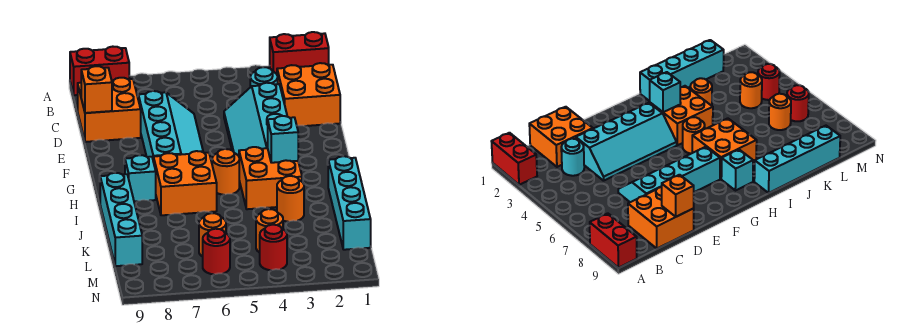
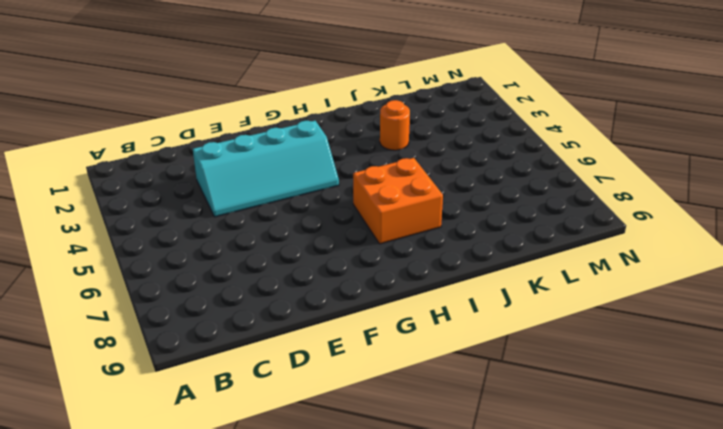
none -> red brick A1:A2 level 1
none -> red brick A8:A9 level 1
none -> orange brick C1:D2 level 1

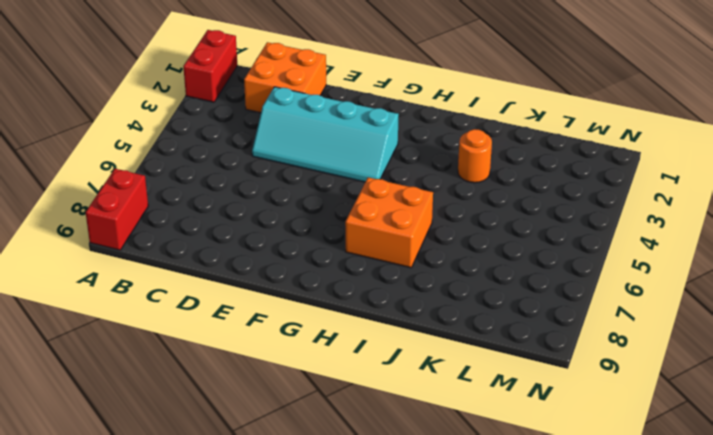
none -> cyan round brick C3 level 1
none -> orange brick C8:D9 level 1
none -> cyan slope D6:G7 level 1 top 7

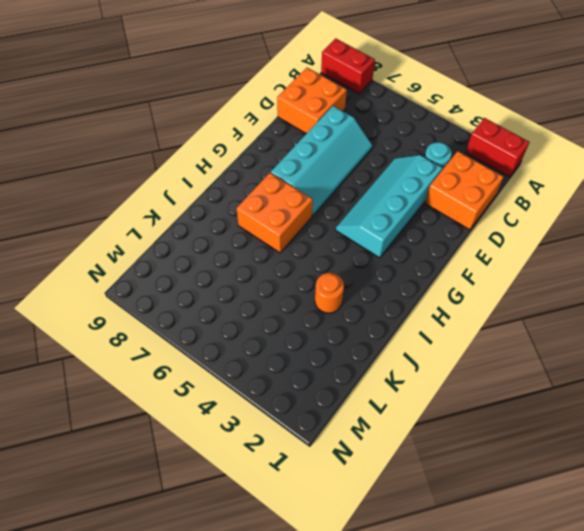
none -> orange brick H3:I4 level 1
none -> orange round brick H5 level 1
none -> cyan brick H8 level 1

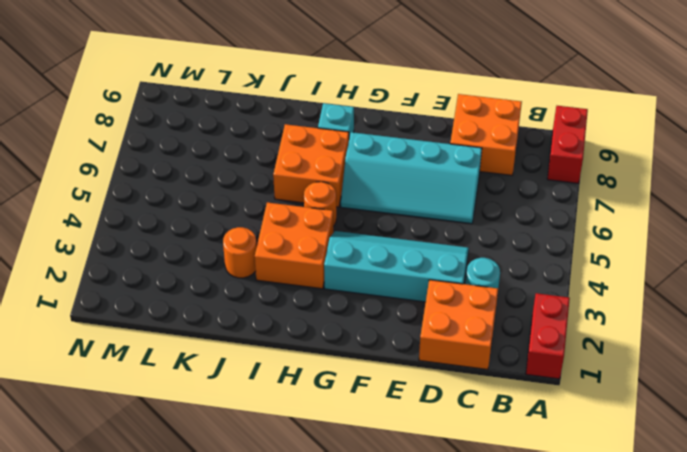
none -> cyan brick I1:L1 level 1
none -> cyan brick I9:L9 level 1
none -> orange round brick L4 level 1

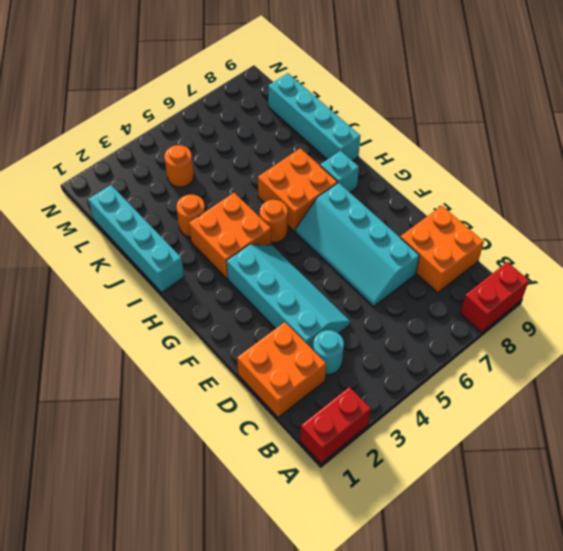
none -> orange round brick L6 level 1
none -> red round brick M4 level 1
none -> red round brick M6 level 1

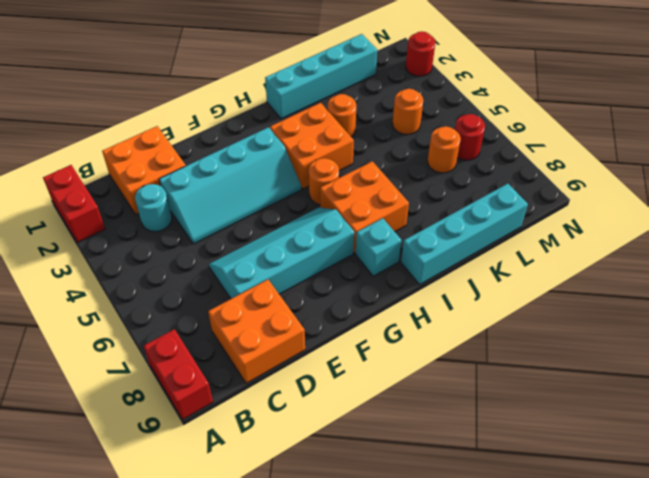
red round brick N2 level 1 -> red round brick M4 level 1
none -> orange brick D9 level 2
none -> cyan brick H3 level 2

